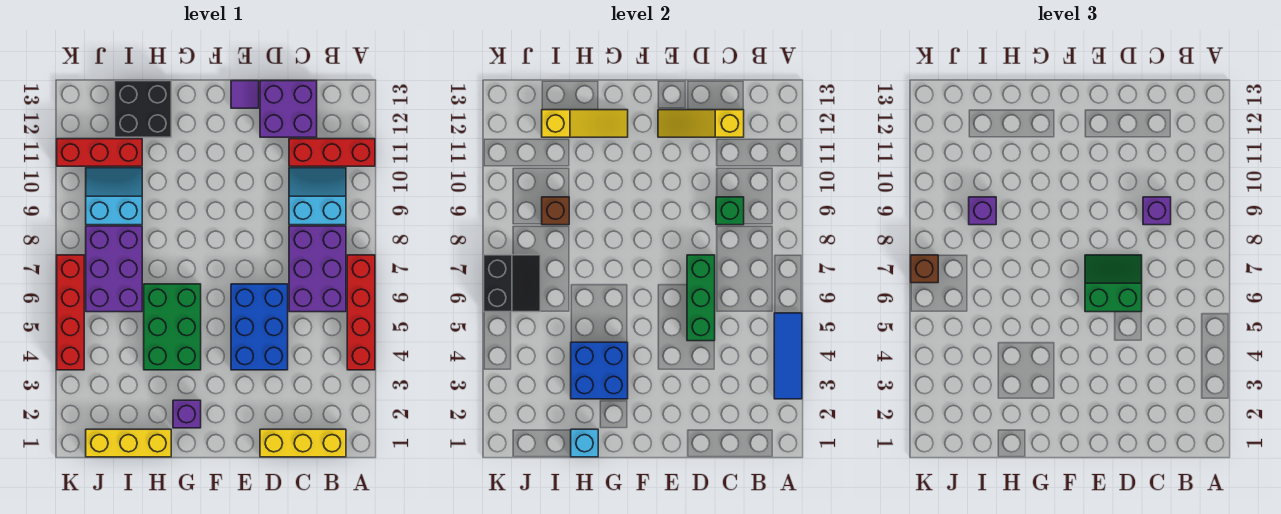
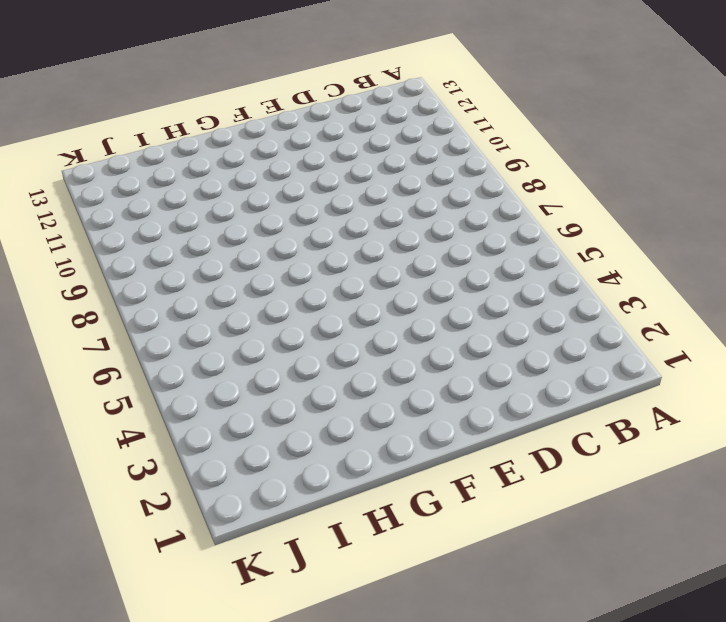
none -> red brick A4:A7 level 1
none -> red brick A11:C11 level 1
none -> yellow brick B1:D1 level 1

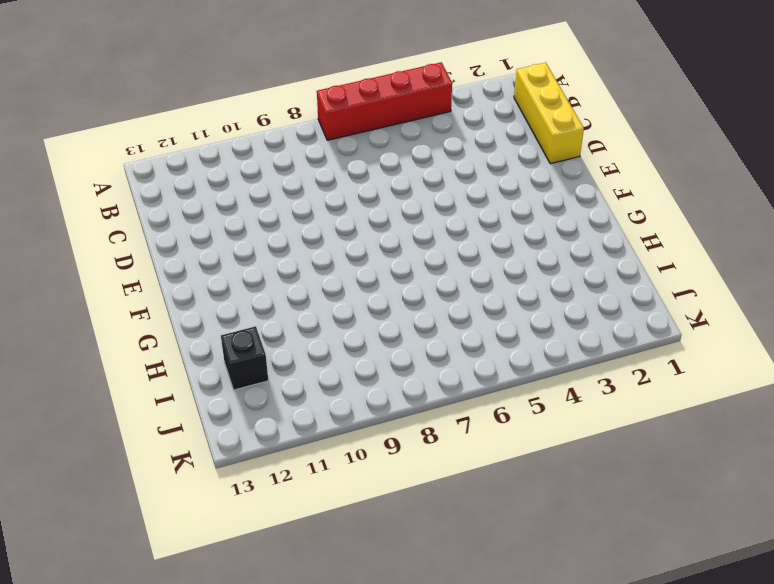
black brick I12 level 1 -> black brick H12:I13 level 1
none -> red brick A11:C11 level 1
none -> purple brick B6:C8 level 1
none -> cyan slope B9:C10 level 1 top 9

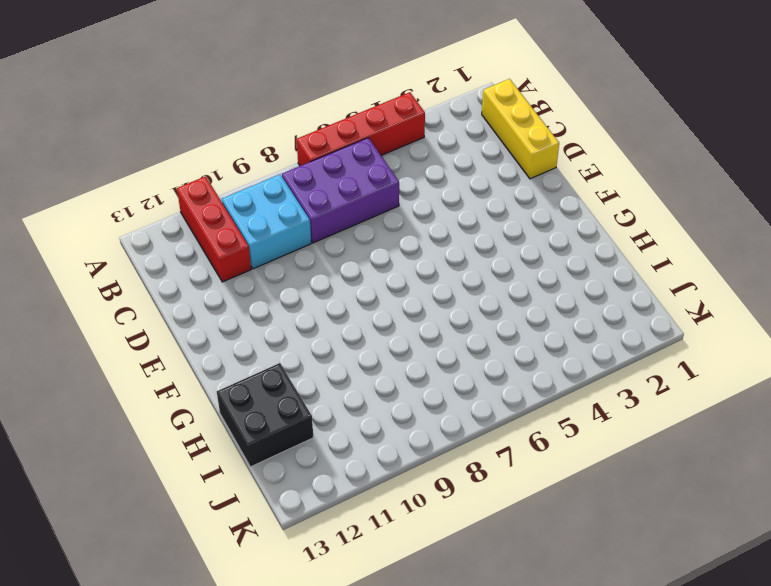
cyan brick B9:C10 level 1 -> cyan slope B9:C10 level 1 top 9
none -> purple brick C12:D13 level 1
none -> blue brick D4:E6 level 1
none -> purple tile E13 level 1

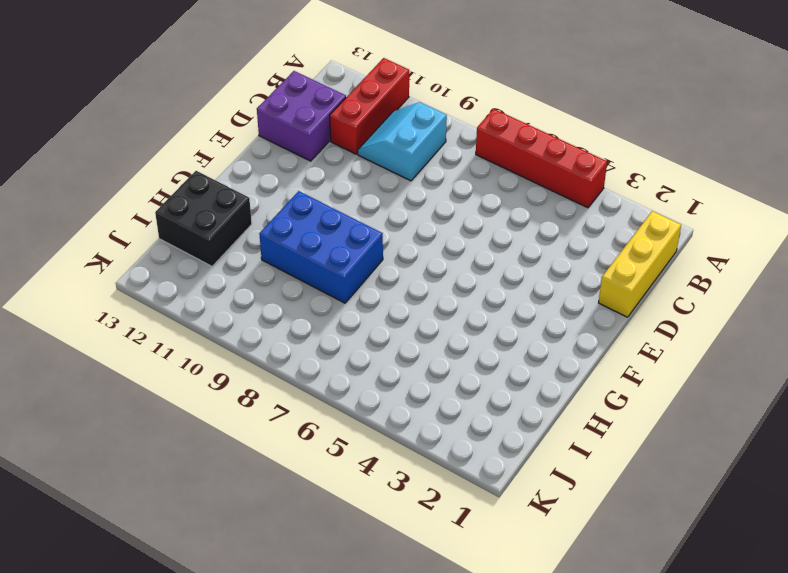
blue brick G8:H10 level 1 -> blue brick D4:E6 level 1
none -> purple brick B6:C8 level 1
none -> purple tile E13 level 1
none -> purple brick G2 level 1

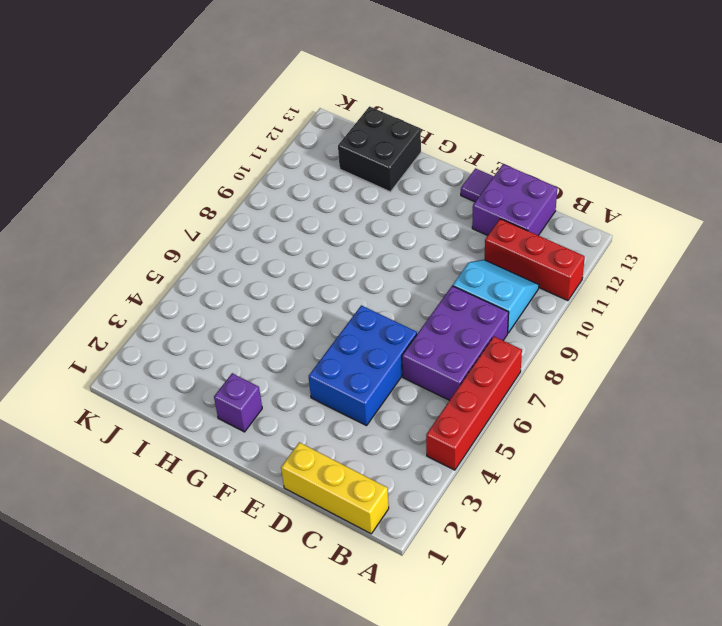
none -> green brick G4:H6 level 1
none -> yellow brick H1:J1 level 1
none -> purple brick I6:J8 level 1

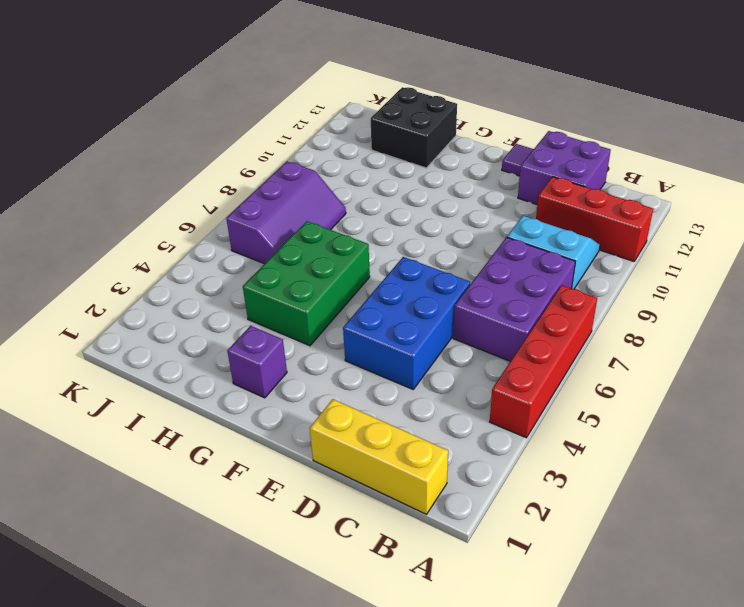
purple slope I6:J8 level 1 top J -> purple brick I6:J8 level 1
none -> yellow brick H1:J1 level 1
none -> cyan slope I9:J10 level 1 top 9
none -> red brick I11:K11 level 1

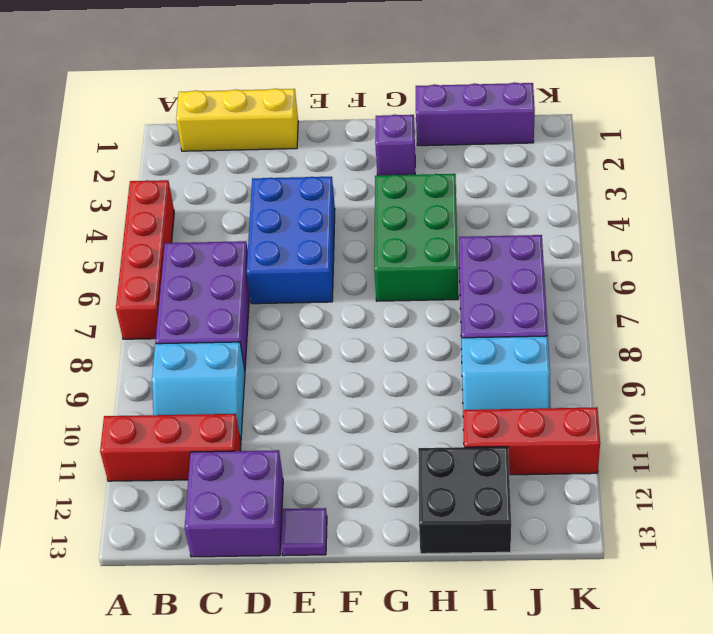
purple brick H1:J1 level 1 -> yellow brick H1:J1 level 1
none -> red brick K4:K7 level 1
none -> blue tile A3:A5 level 2
none -> green brick C9 level 2

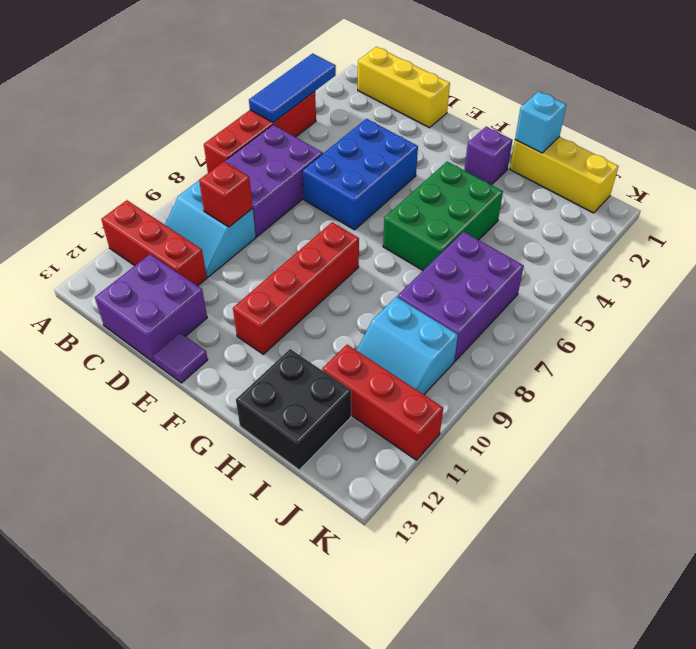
red brick C9 level 2 -> green brick C9 level 2
red brick F8:F11 level 1 -> red brick K4:K7 level 1
none -> yellow slope C12:E12 level 2 top C
none -> green brick D5:D7 level 2
none -> blue brick G3:H4 level 2

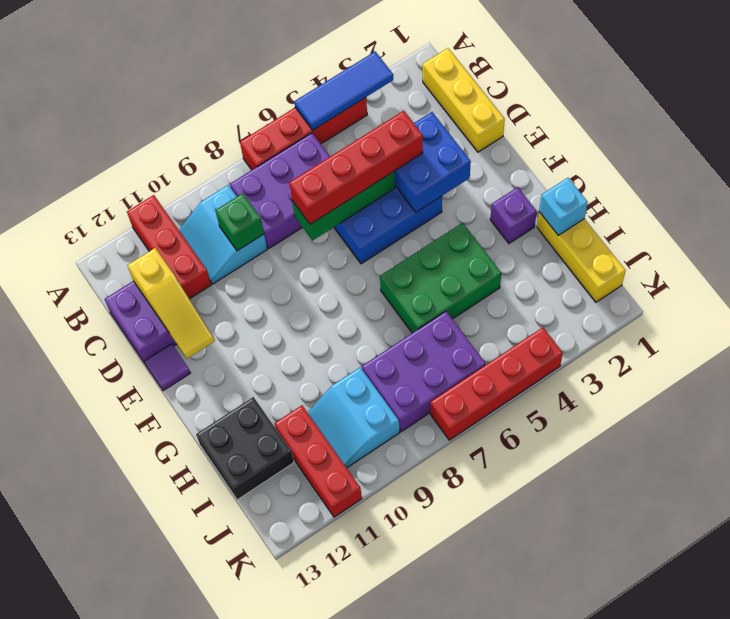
blue brick D3:E4 level 2 -> blue brick G3:H4 level 2
red brick D4:D7 level 3 -> green slope D6:E7 level 3 top 6
none -> yellow slope G12:I12 level 2 top I
none -> brown brick I9 level 2
none -> black slope J6:K7 level 2 top K

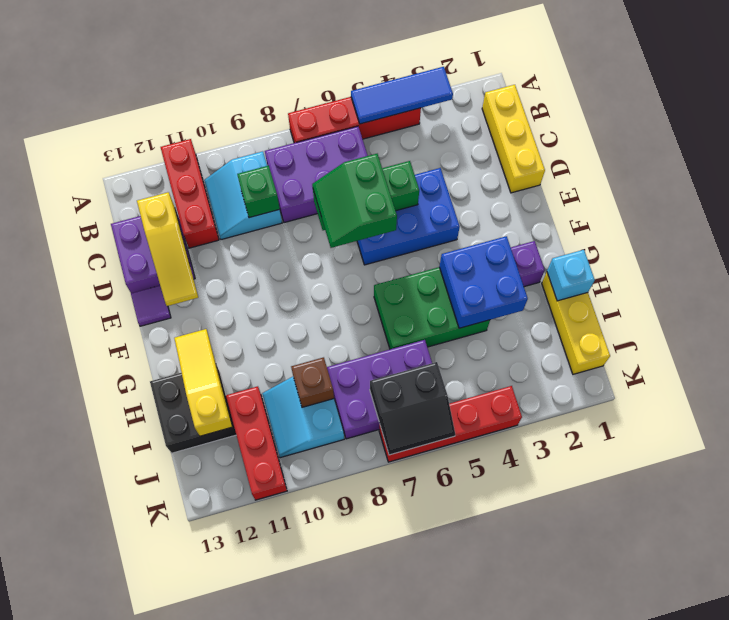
black slope J6:K7 level 2 top J -> black slope J6:K7 level 2 top K
none -> purple brick C9 level 3
none -> purple brick I9 level 3
none -> brown brick K7 level 3

